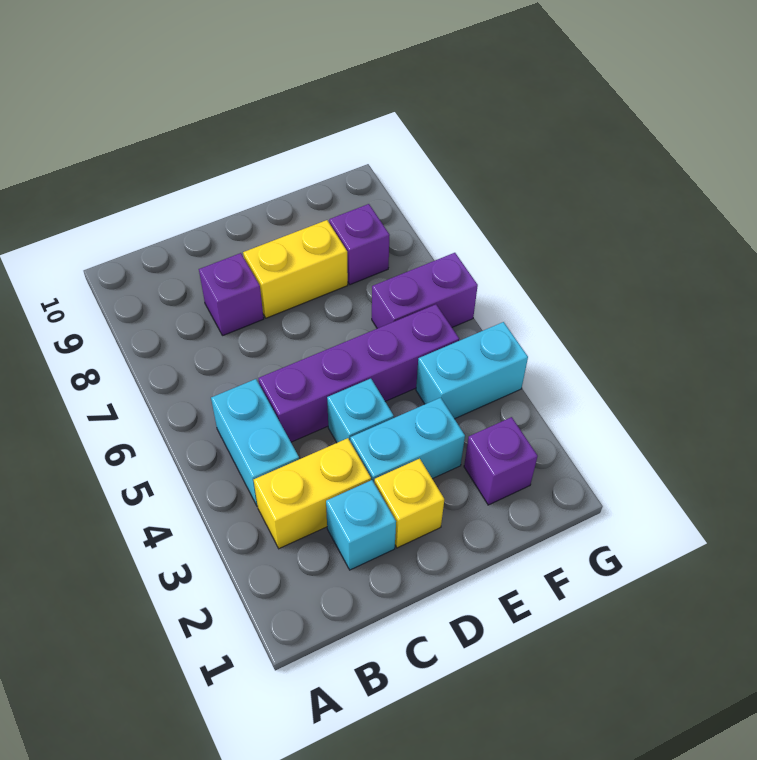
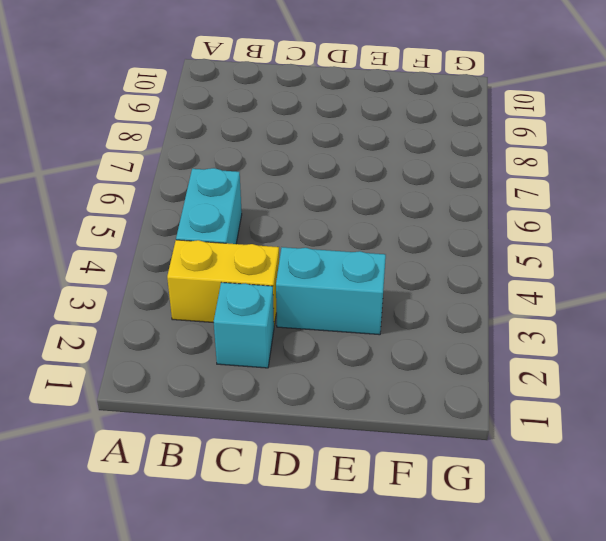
none -> purple brick C5:F5 level 1
none -> purple brick C8 level 1
none -> yellow brick D2 level 1

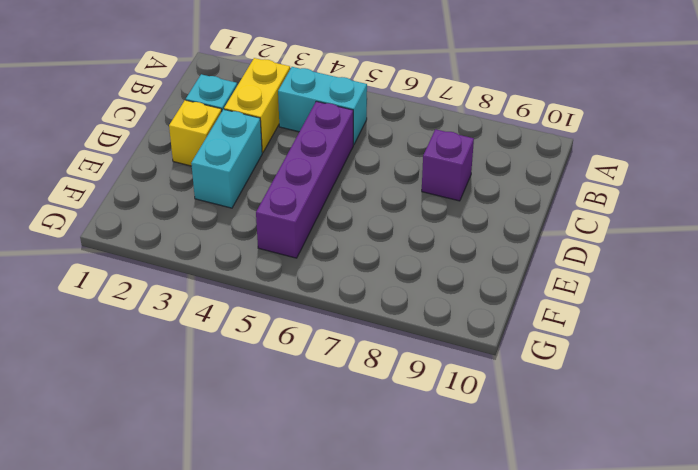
none -> cyan brick D4 level 1
none -> yellow brick D8:E8 level 1
none -> purple brick F2 level 1

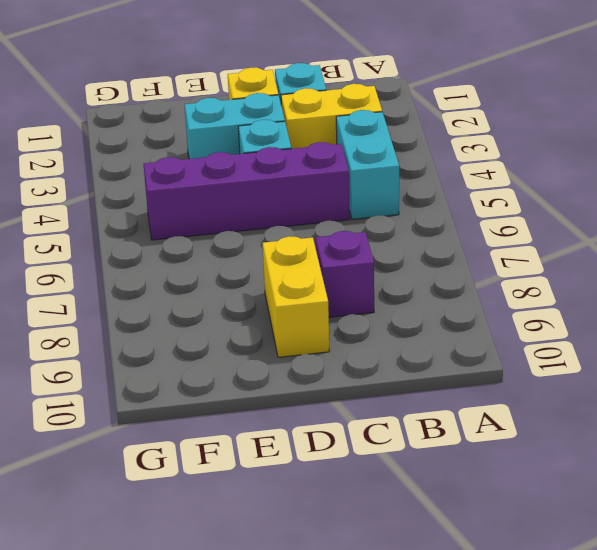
yellow brick D8:D9 level 1 -> yellow brick D8:E8 level 1
none -> purple brick F2 level 1
none -> cyan brick F4:G4 level 1
none -> purple brick F6:G6 level 1

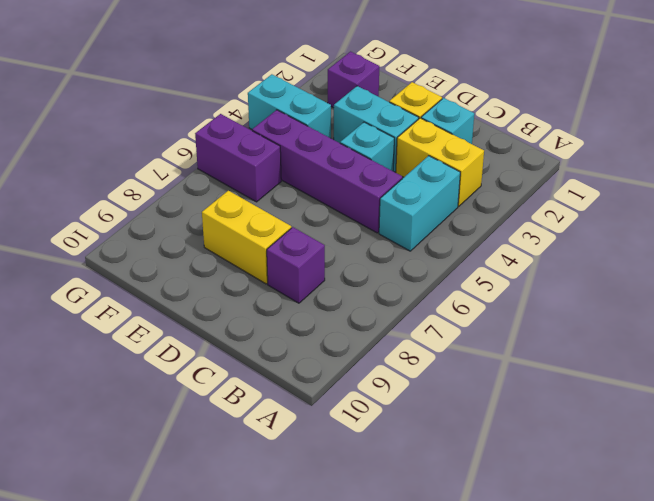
none -> purple brick F8 level 1

